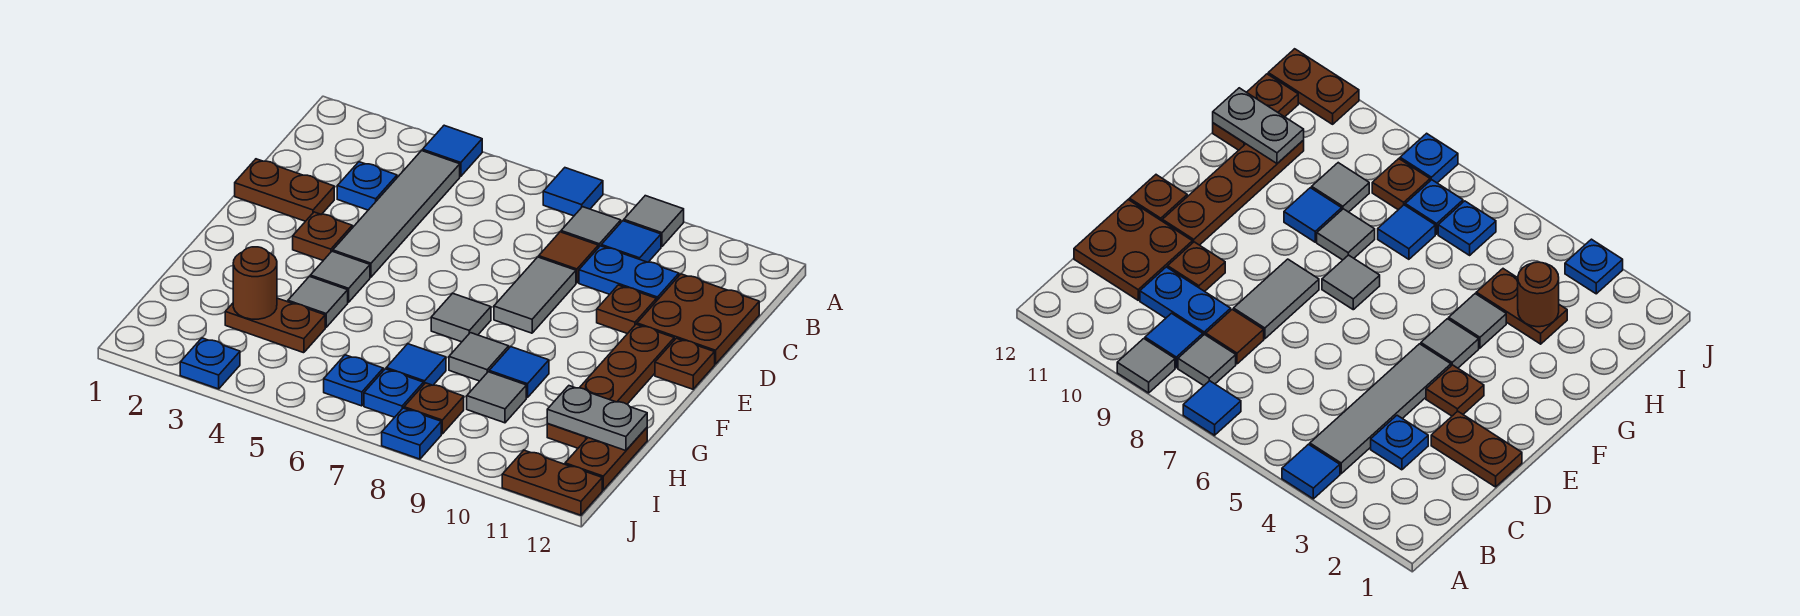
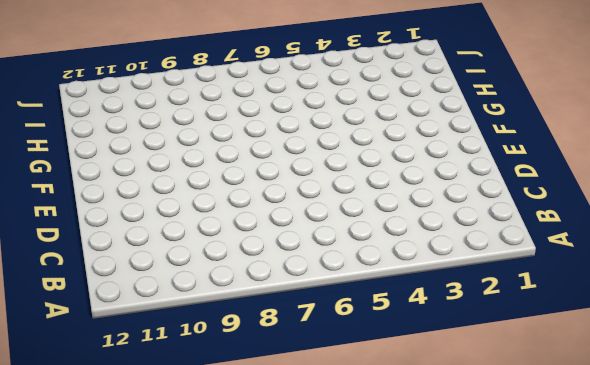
none -> blue tile A4 level 1
none -> blue tile A7 level 1
none -> grey tile A9 level 1
none -> grey tile B4:E4 level 1

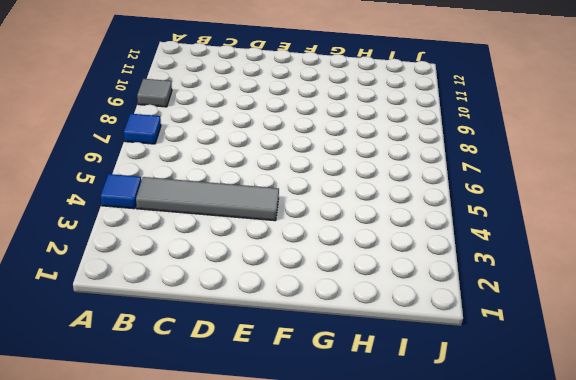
none -> grey tile B8 level 1
none -> blue tile B9 level 1
none -> blue plate C3 level 1
none -> brown tile C8 level 1

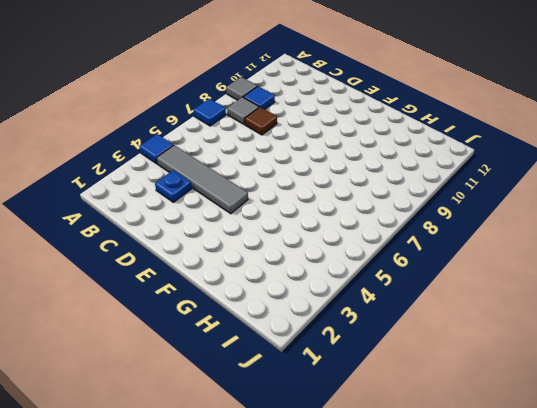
none -> blue plate C9:C10 level 1
none -> brown plate C11:D12 level 1
none -> brown plate D1:D2 level 1
none -> grey tile D8:E8 level 1

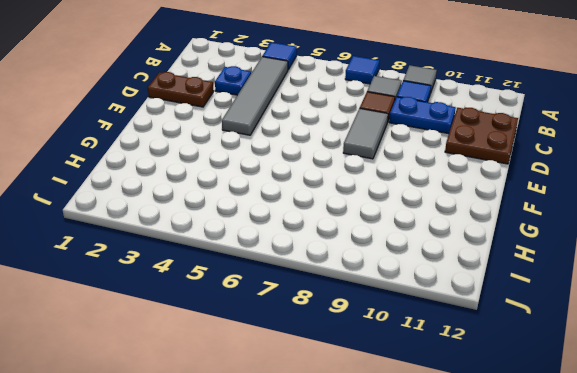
none -> brown plate D10 level 1
none -> brown plate E3 level 1
none -> brown plate E11:H11 level 1
none -> brown plate E12 level 1

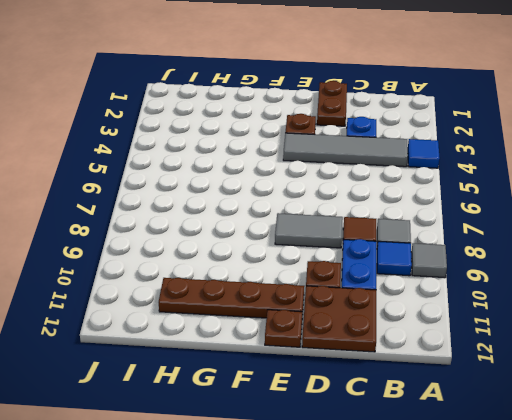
none -> blue tile A7 level 1
none -> grey tile F4 level 1
none -> grey tile F7 level 1
none -> grey tile G4 level 1

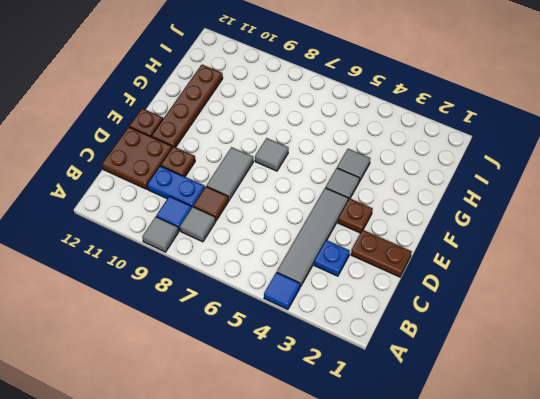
none -> blue tile A7 level 1
none -> grey tile G8 level 1
none -> blue tile G9 level 1
none -> brown plate H3:H4 level 1

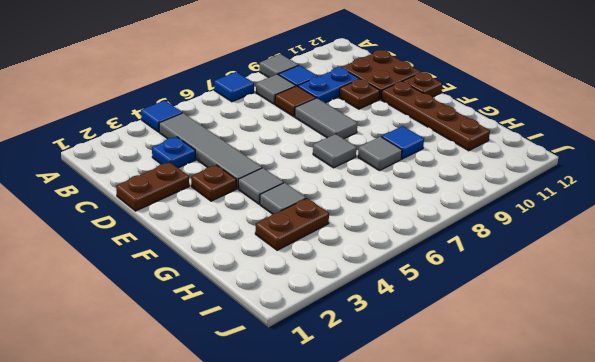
none -> blue tile H7 level 1
none -> grey tile H9 level 1
none -> brown plate H12:I12 level 1
none -> blue plate I6 level 1

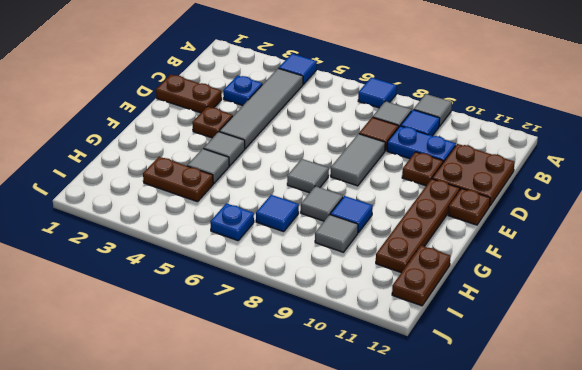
none -> blue plate I7 level 1
none -> brown plate I8 level 1
none -> blue plate J3 level 1
none -> blue plate J8 level 1

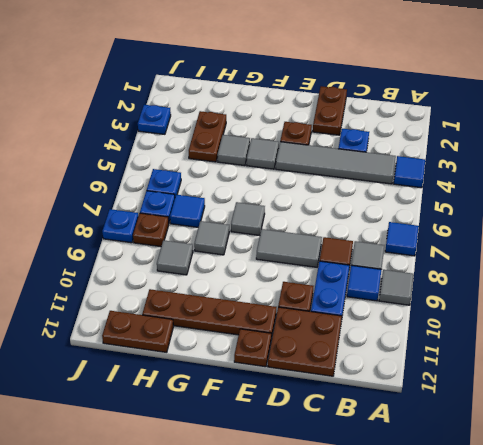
none -> blue tile G9 level 1
none -> brown plate J11:J12 level 1
none -> brown round brick H3 level 2
none -> grey plate H11:H12 level 2

